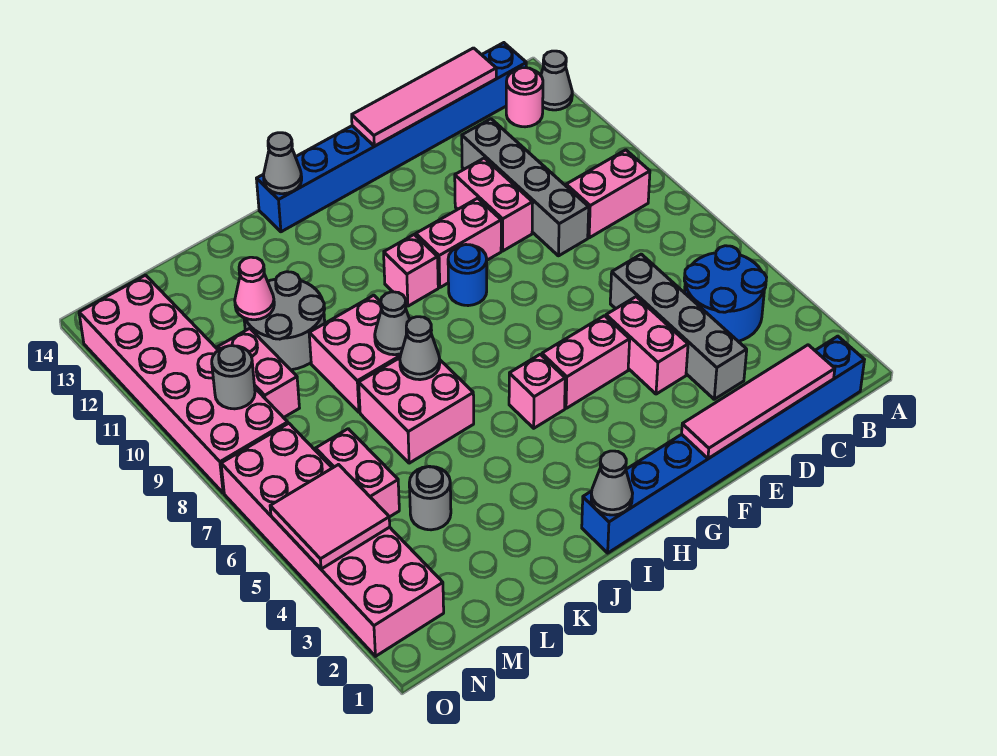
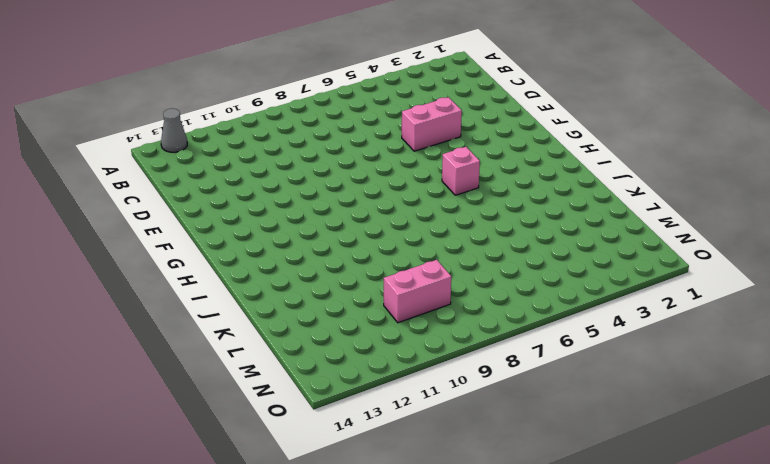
none -> blue brick B1:I1 level 1
none -> blue round brick B4:C5 level 1
none -> pink brick B9:C9 level 1
none -> pink round brick B13 level 1

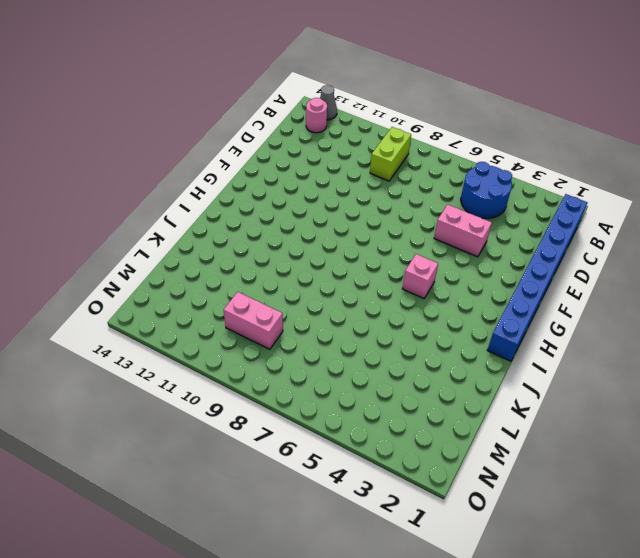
lime brick B9:C9 level 1 -> pink brick B9:C9 level 1
none -> blue brick B14:I14 level 1
none -> grey brick D3:D6 level 1
none -> grey brick D9:D12 level 1
none -> pink brick E10:E11 level 1

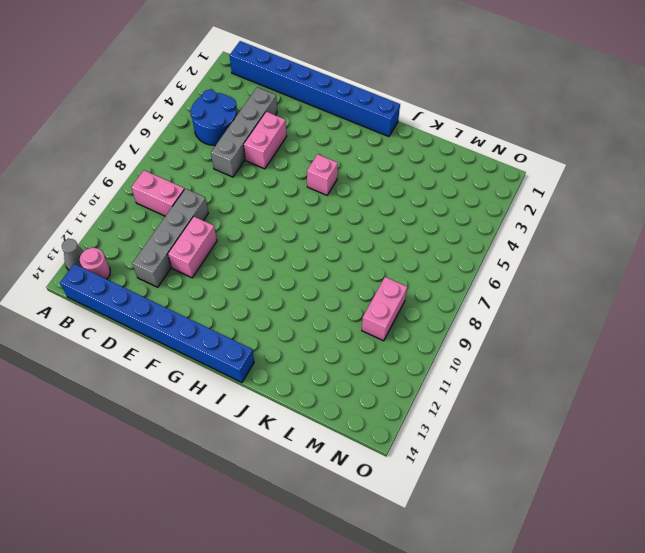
none -> pink brick F5:G5 level 1
none -> pink brick F10:G10 level 1
none -> blue round brick G9 level 1
none -> pink brick H10 level 1

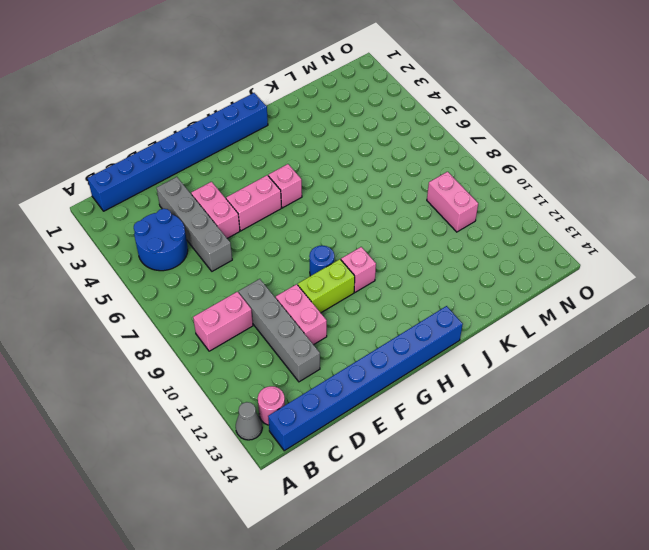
lime brick F10:G10 level 1 -> pink brick F10:G10 level 1
none -> pink brick J6:K7 level 1
none -> pink brick J8:K9 level 1
none -> grey round brick K10:L11 level 1
none -> grey round brick L4 level 1

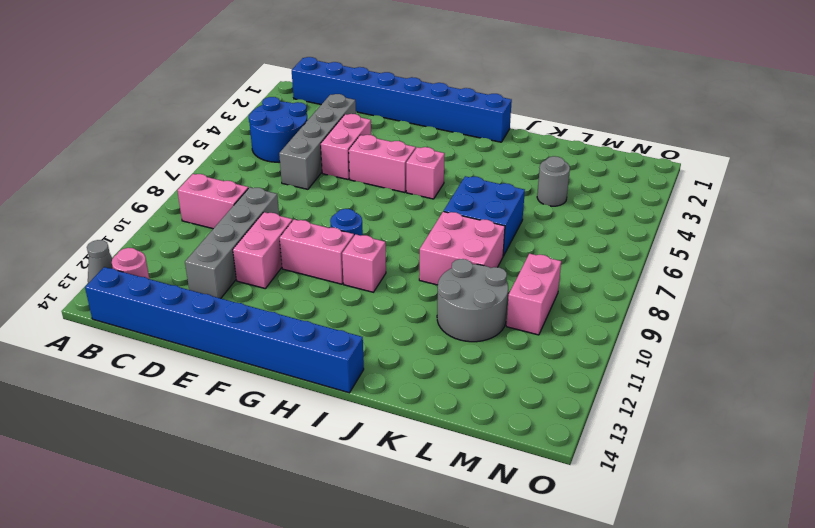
blue brick J6:K7 level 1 -> pink brick J6:K7 level 1
none -> pink brick M5:M6 level 1
none -> pink brick N2:O7 level 1
none -> pink brick N8:O13 level 1
none -> pink tile C1:F1 level 2

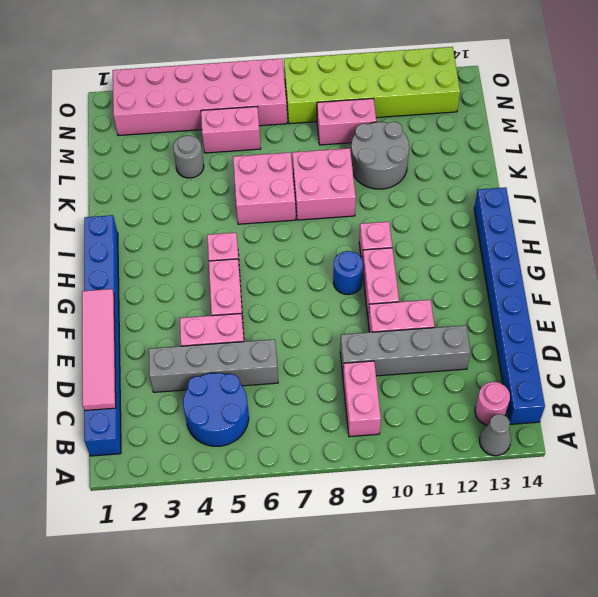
lime brick N8:O13 level 1 -> pink brick N8:O13 level 1
none -> pink tile C14:F14 level 2
none -> grey cone I1 level 2
none -> grey cone I14 level 2
none -> grey cone J7 level 2

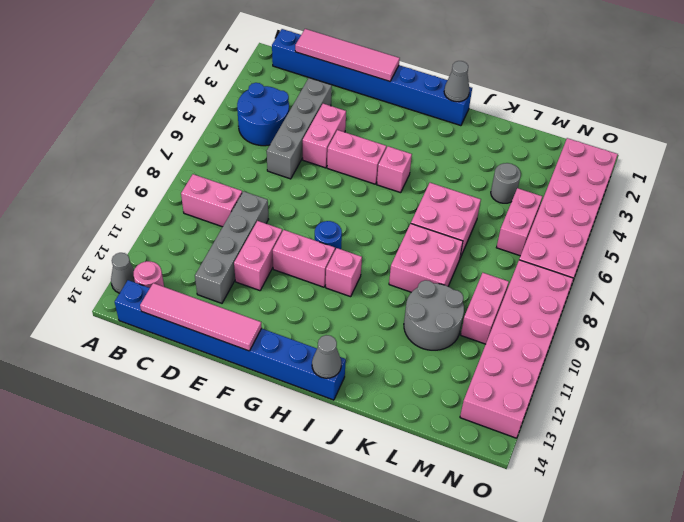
none -> grey cone J7 level 2
none -> grey cone J8 level 2
none -> pink cone L11 level 2
none -> pink tile N4:O5 level 2

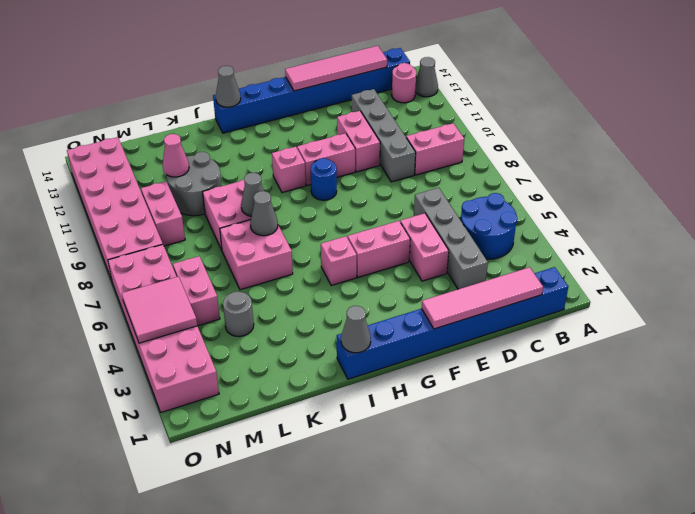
none -> grey round brick N9 level 2

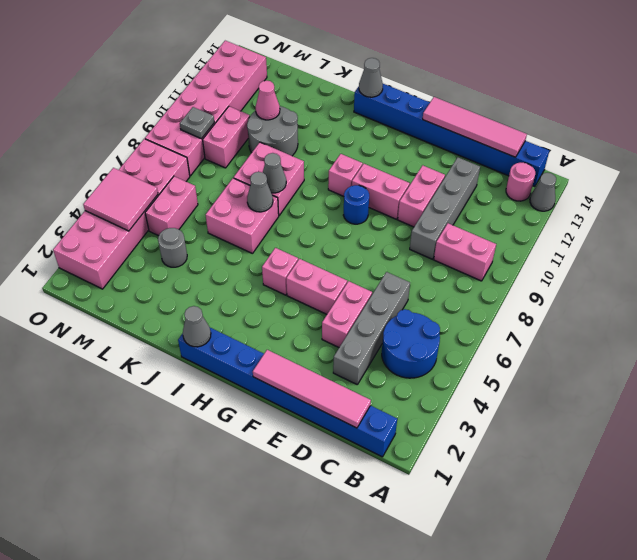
grey plate N9 level 2 -> grey round brick N9 level 2

